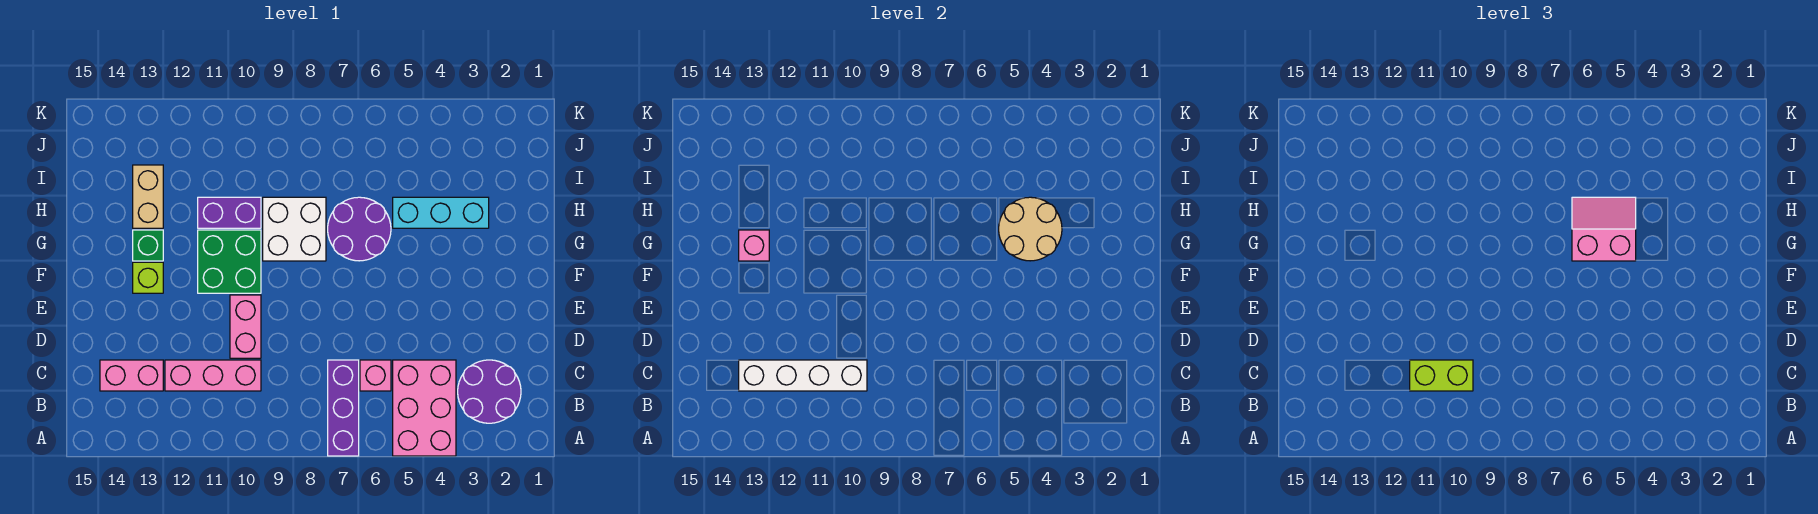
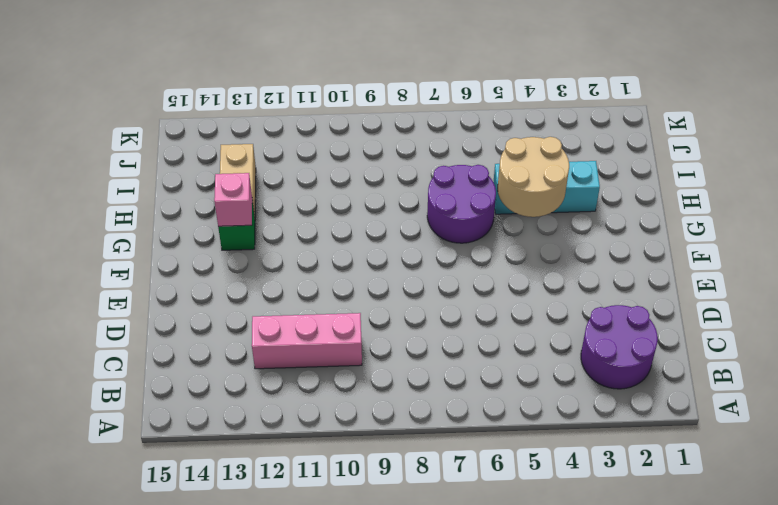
none -> pink brick A4:C5 level 1
none -> purple brick A7:C7 level 1
none -> pink brick C6 level 1

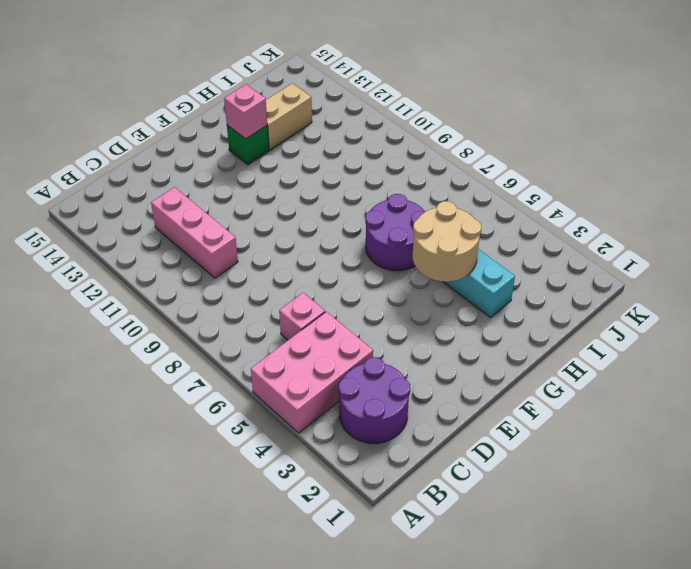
none -> purple brick A7:C7 level 1
none -> pink brick C13:C14 level 1
none -> pink brick D10:E10 level 1

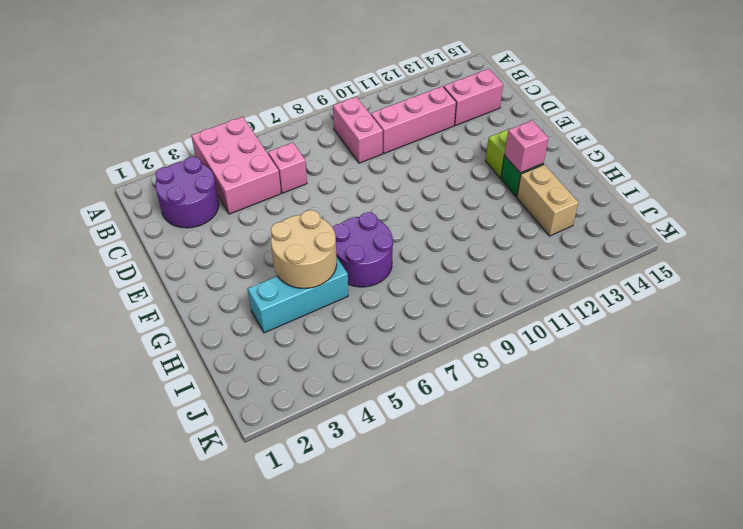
pink brick B9:C9 level 1 -> pink brick D10:E10 level 1
none -> purple brick A7:C7 level 1
none -> green brick F10:G11 level 1
none -> white brick G8:H9 level 1

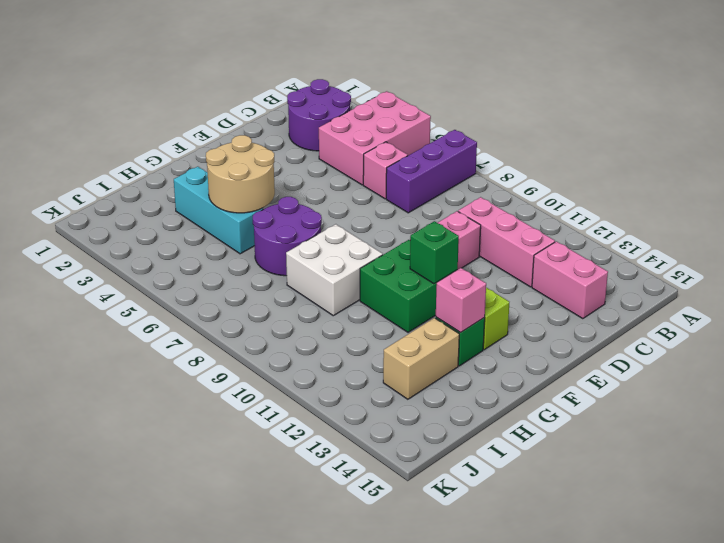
green brick F11 level 2 -> none
none -> purple brick H10:H11 level 1
none -> white brick C10:C13 level 2
none -> lime brick C10:C11 level 3

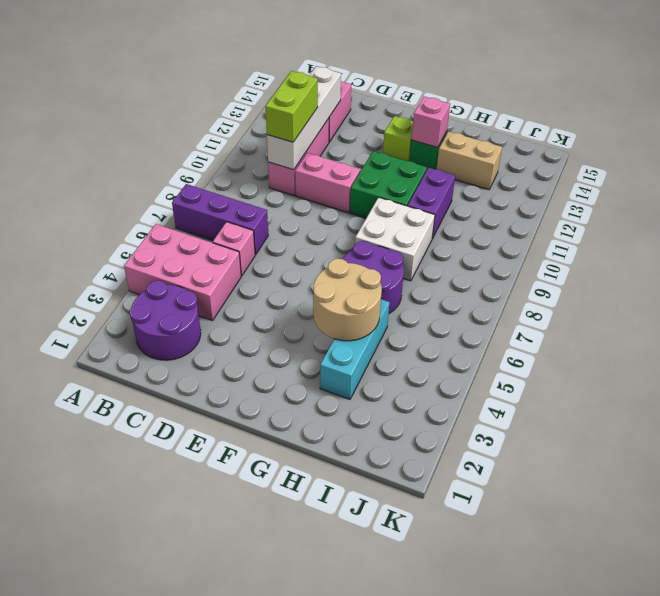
none -> pink slope G5:H6 level 3 top G

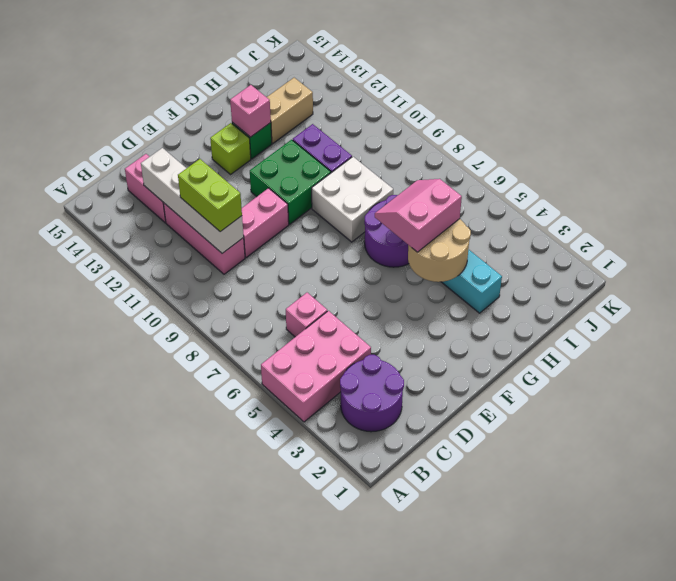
pink slope G5:H6 level 3 top 5 -> pink slope G5:H6 level 3 top G
none -> purple brick A7:C7 level 1

